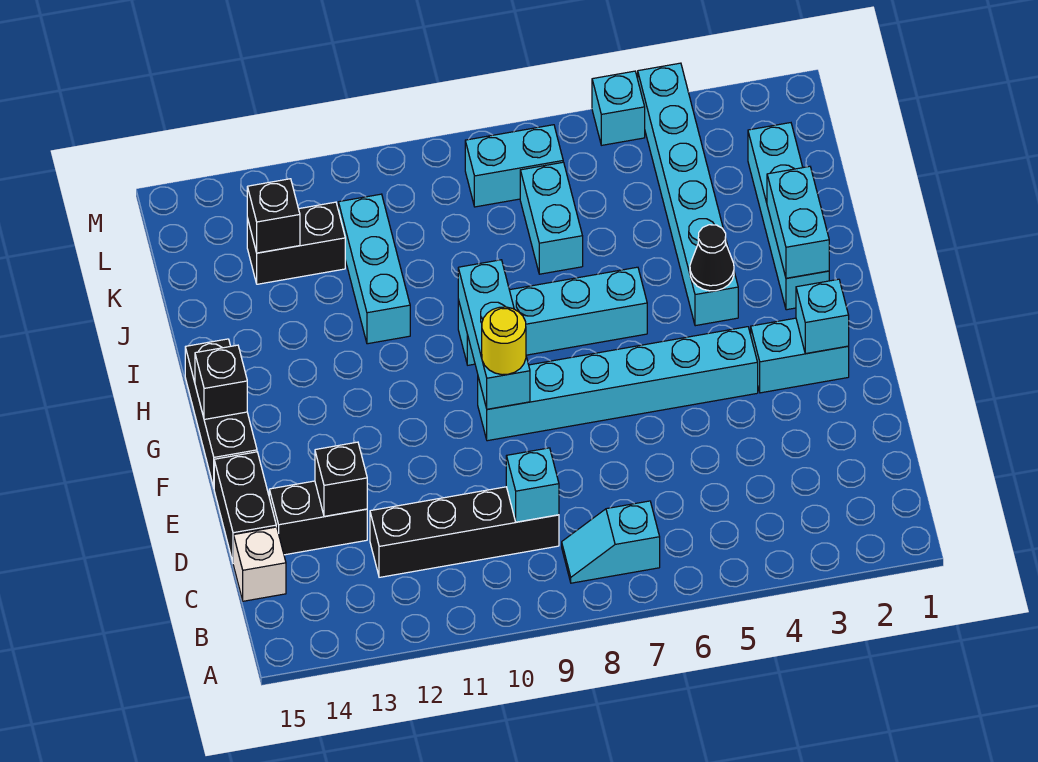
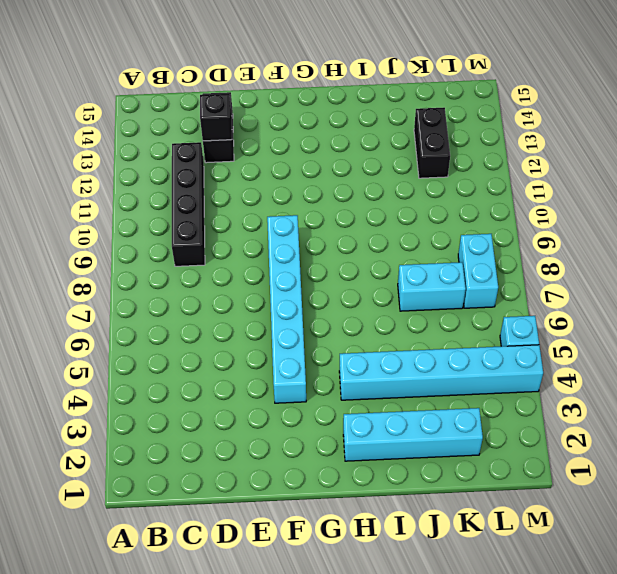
none -> cyan slope B7:B8 level 1 top 7
none -> white brick C15 level 1
none -> black brick D15:E15 level 1

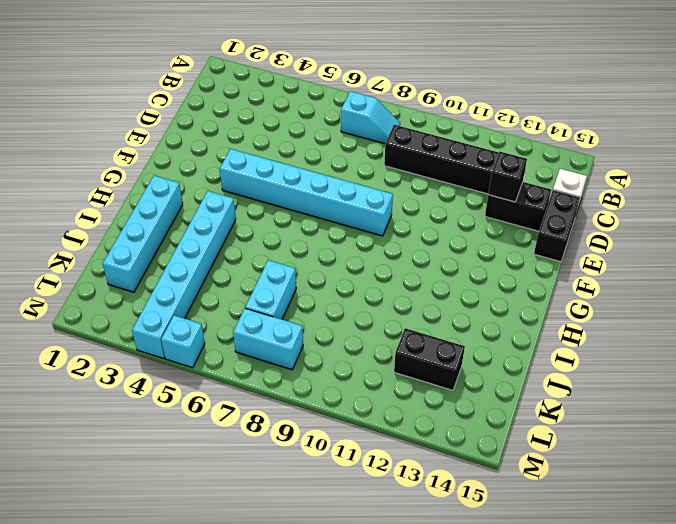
none -> cyan brick F2:F3 level 1
none -> black brick F15:H15 level 1
none -> cyan brick H6:H9 level 1

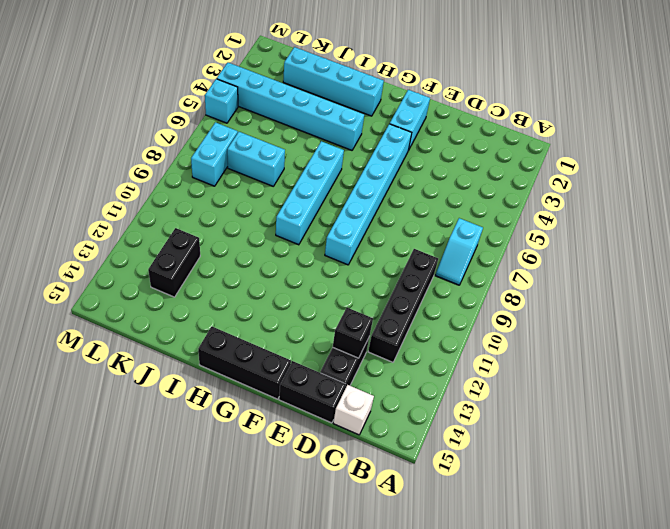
none -> cyan brick I11:K11 level 1
none -> cyan brick C9 level 2
none -> cyan brick F2 level 2

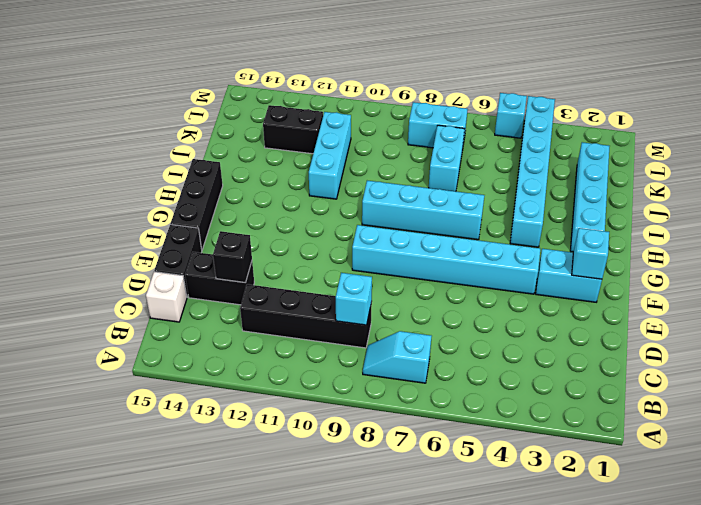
none -> cyan brick F9:H9 level 2
none -> black brick G15 level 2
none -> cyan brick H2:I2 level 2

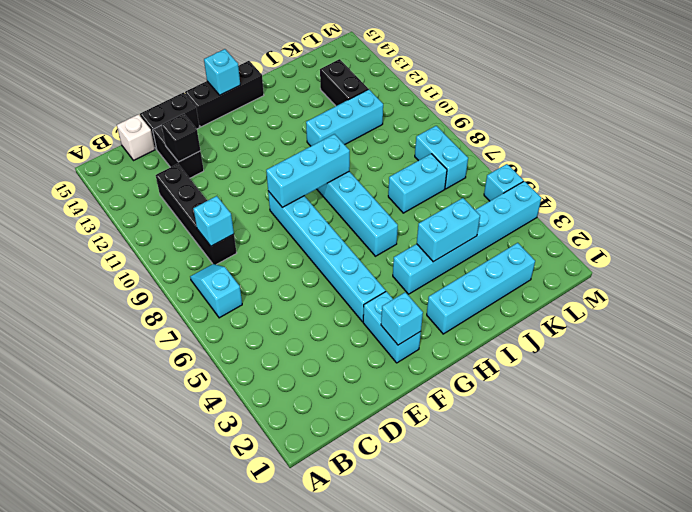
cyan brick G15 level 2 -> black brick G15 level 2
cyan brick I4:J4 level 2 -> cyan brick H2:I2 level 2
none -> black cone H4 level 2
none -> black brick K13 level 2
none -> yellow round brick F9 level 3

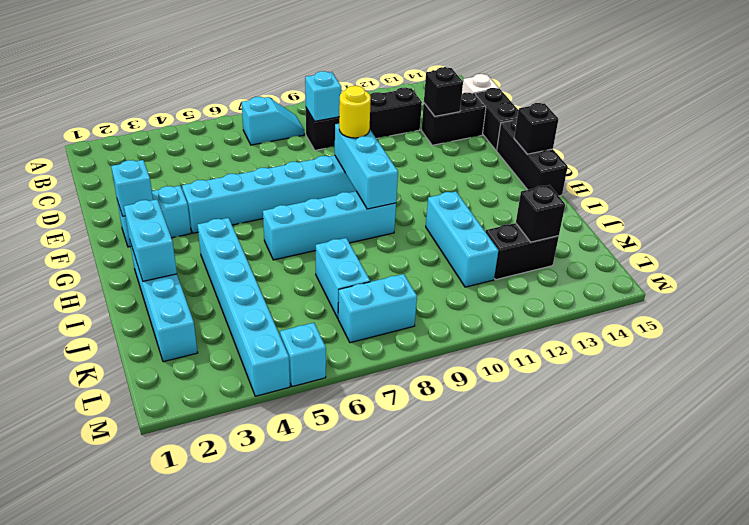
none -> black cone H4 level 2

